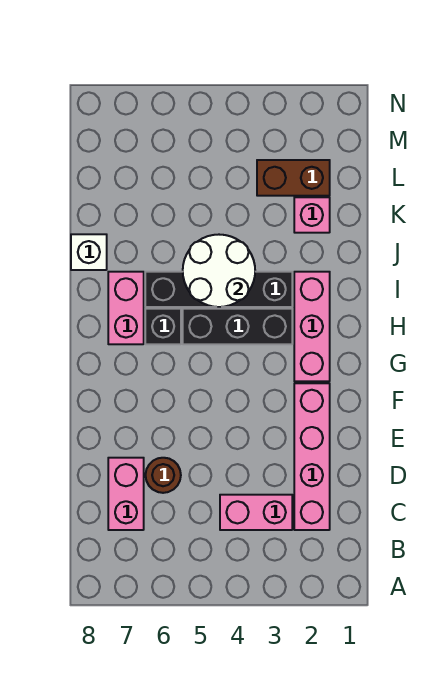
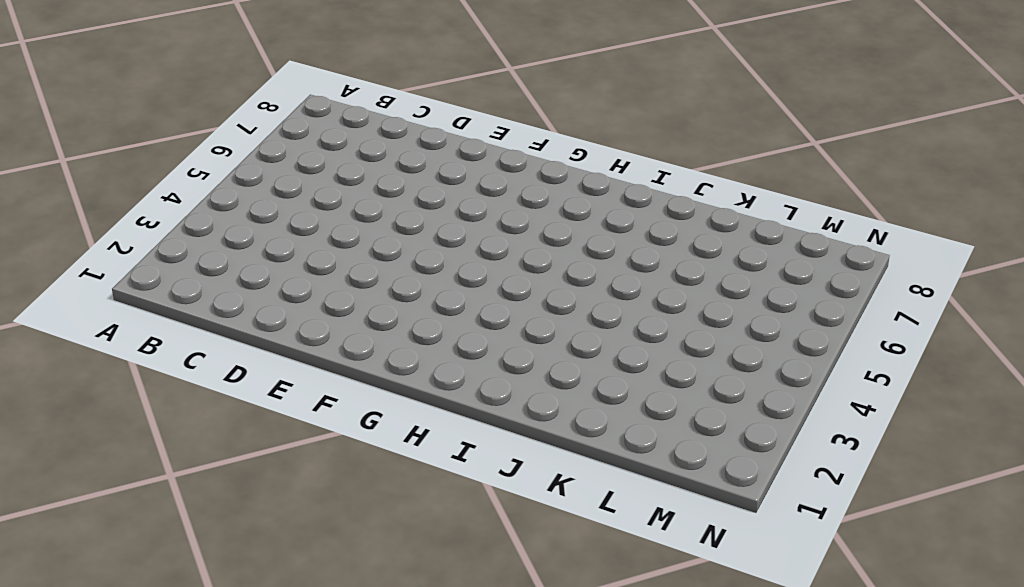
none -> pink brick C2:F2 level 1
none -> pink brick C3:C4 level 1
none -> pink brick C7:D7 level 1

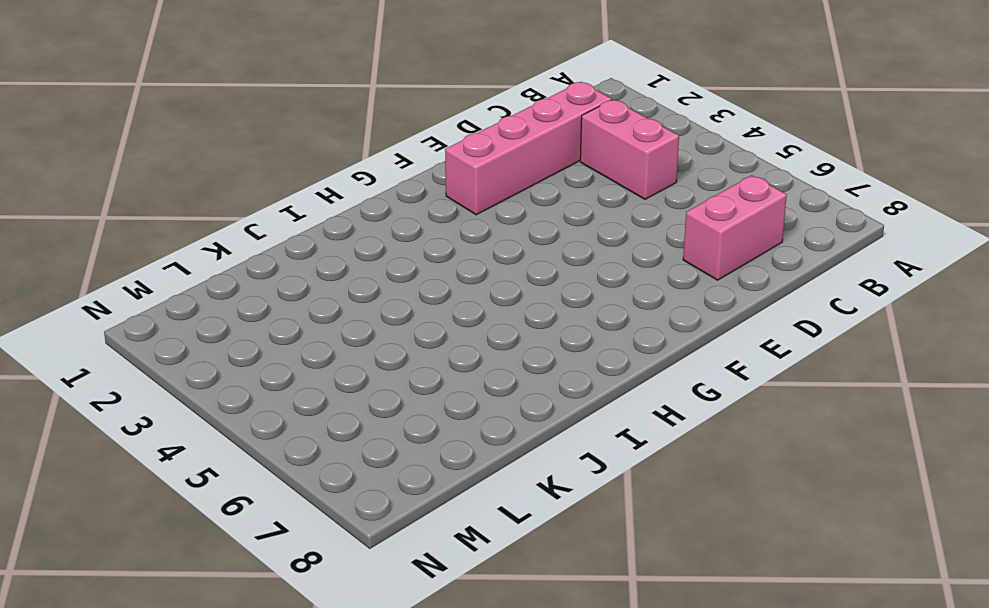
none -> brown round brick D6 level 1
none -> pink brick G2:I2 level 1
none -> black brick H3:H5 level 1

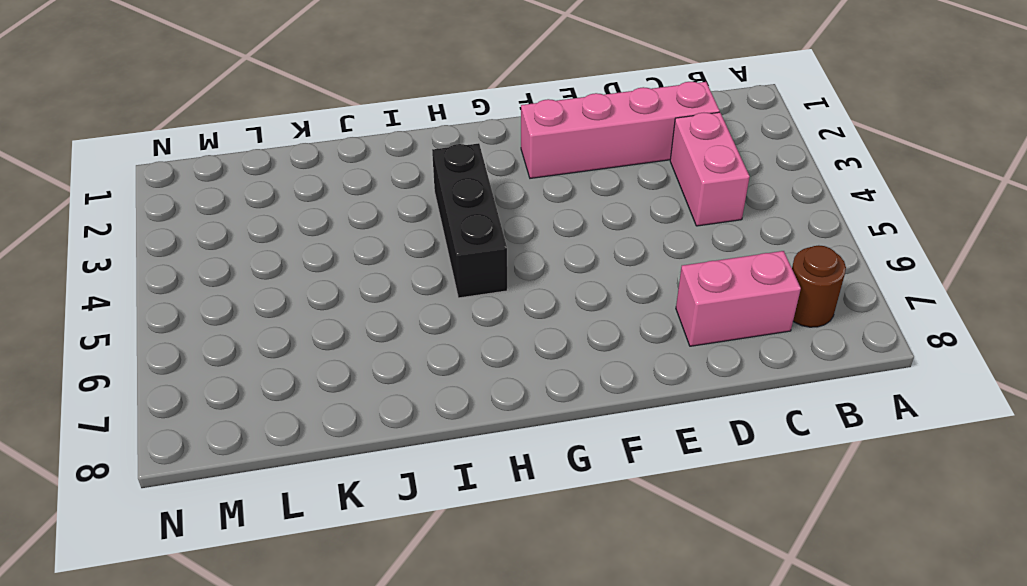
brown round brick B7 level 1 -> brown round brick D6 level 1
none -> pink brick G2:I2 level 1
none -> black brick H6 level 1
none -> pink brick H7:I7 level 1

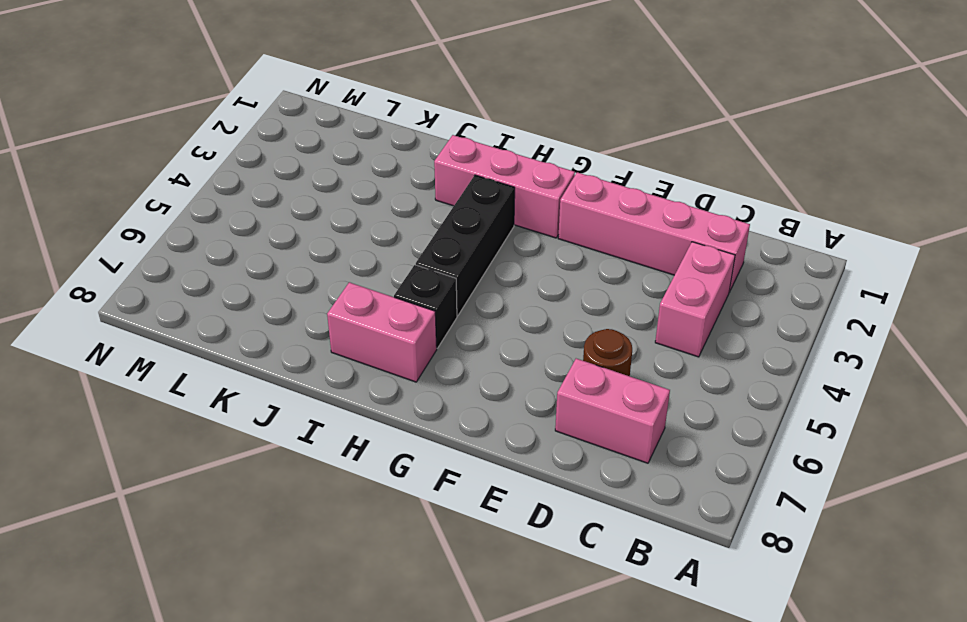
none -> black brick I3:I6 level 1
none -> white brick J8 level 1
none -> pink brick K2 level 1

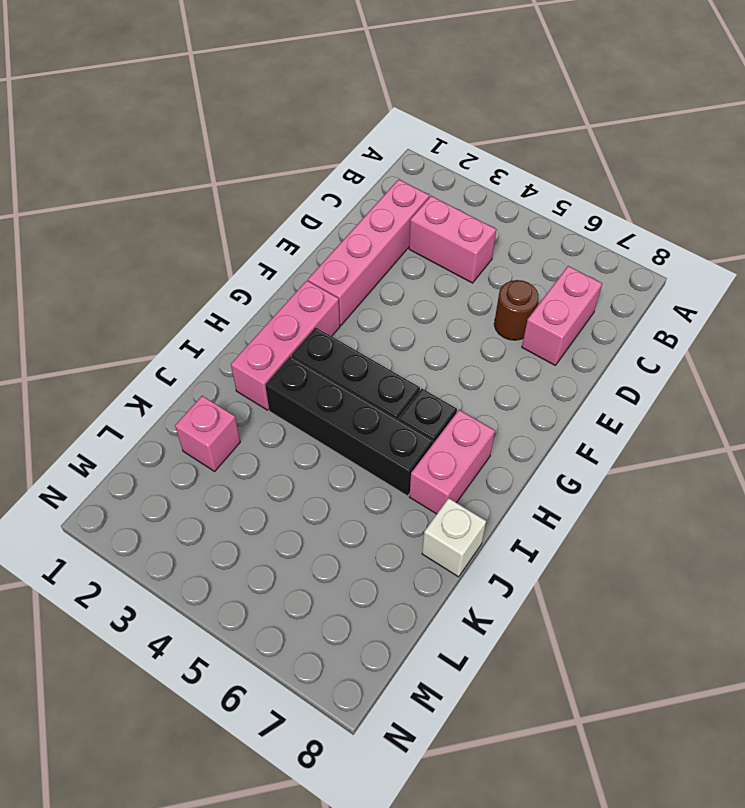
none -> brown brick L2:L3 level 1
none -> white round brick I4:J5 level 2

